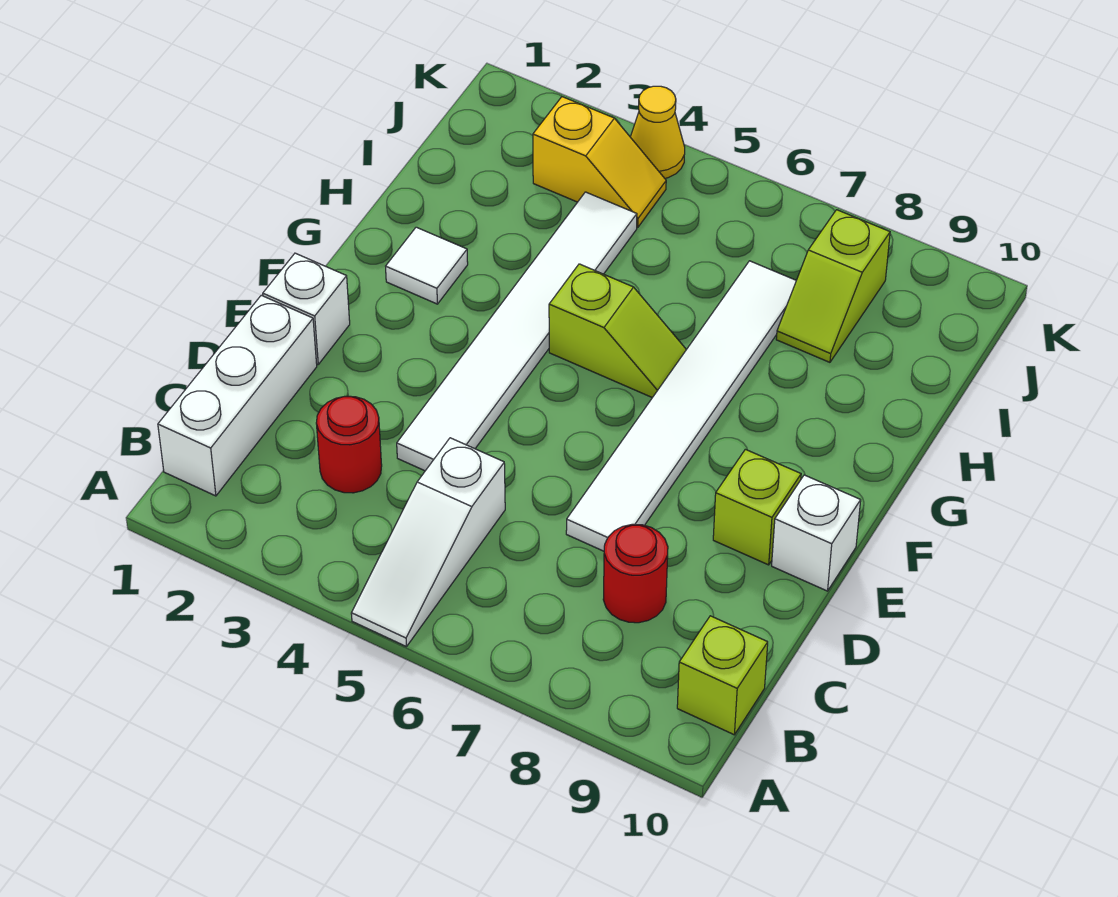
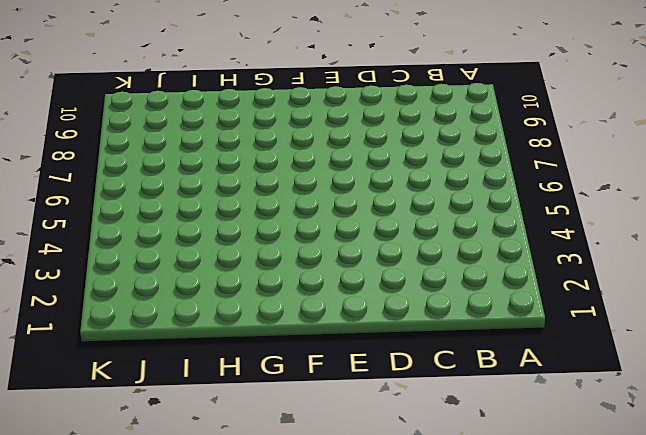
none -> white slope A5:C5 level 1 top C
none -> white brick B1:D1 level 1
none -> lime brick B10 level 1

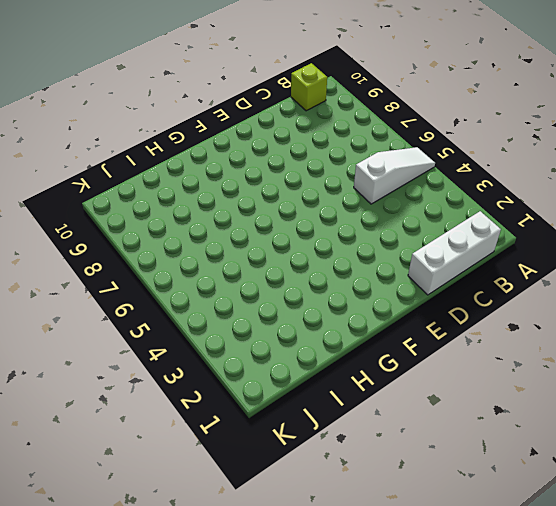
none -> red round brick C3 level 1
none -> red round brick C8 level 1
none -> white tile D4:I4 level 1

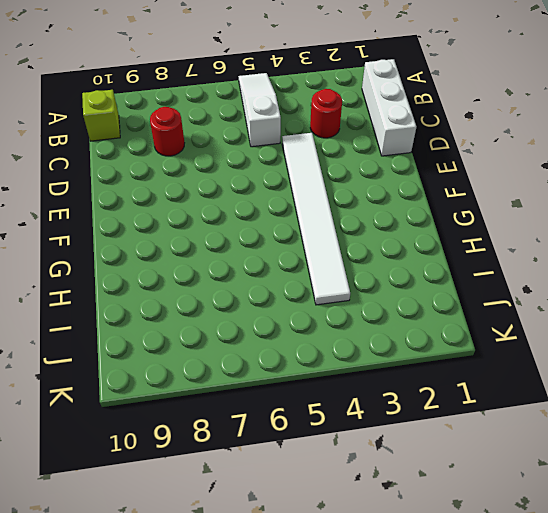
none -> white tile D7:I7 level 1
none -> white brick E1 level 1
none -> lime brick E9 level 1

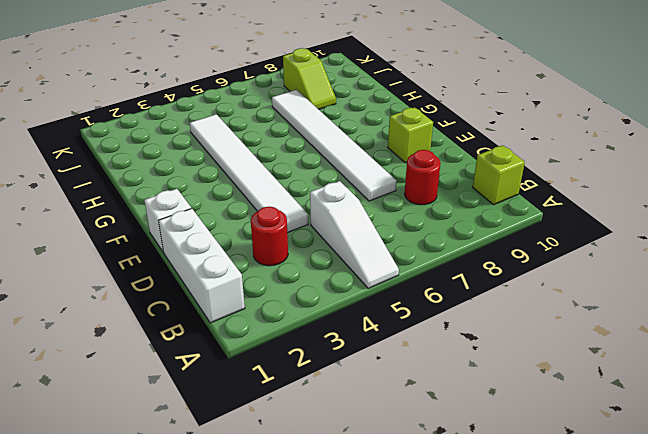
none -> white brick E10 level 1
none -> white tile G2 level 1
none -> lime slope G5:G6 level 1 top 5

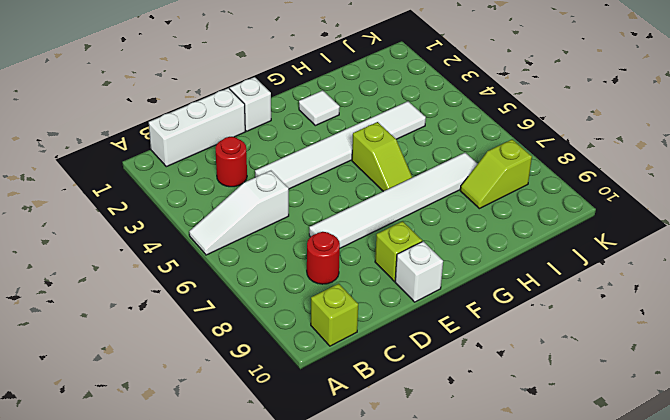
none -> yellow slope J3:J4 level 1 top 3
none -> yellow cone K4 level 1

